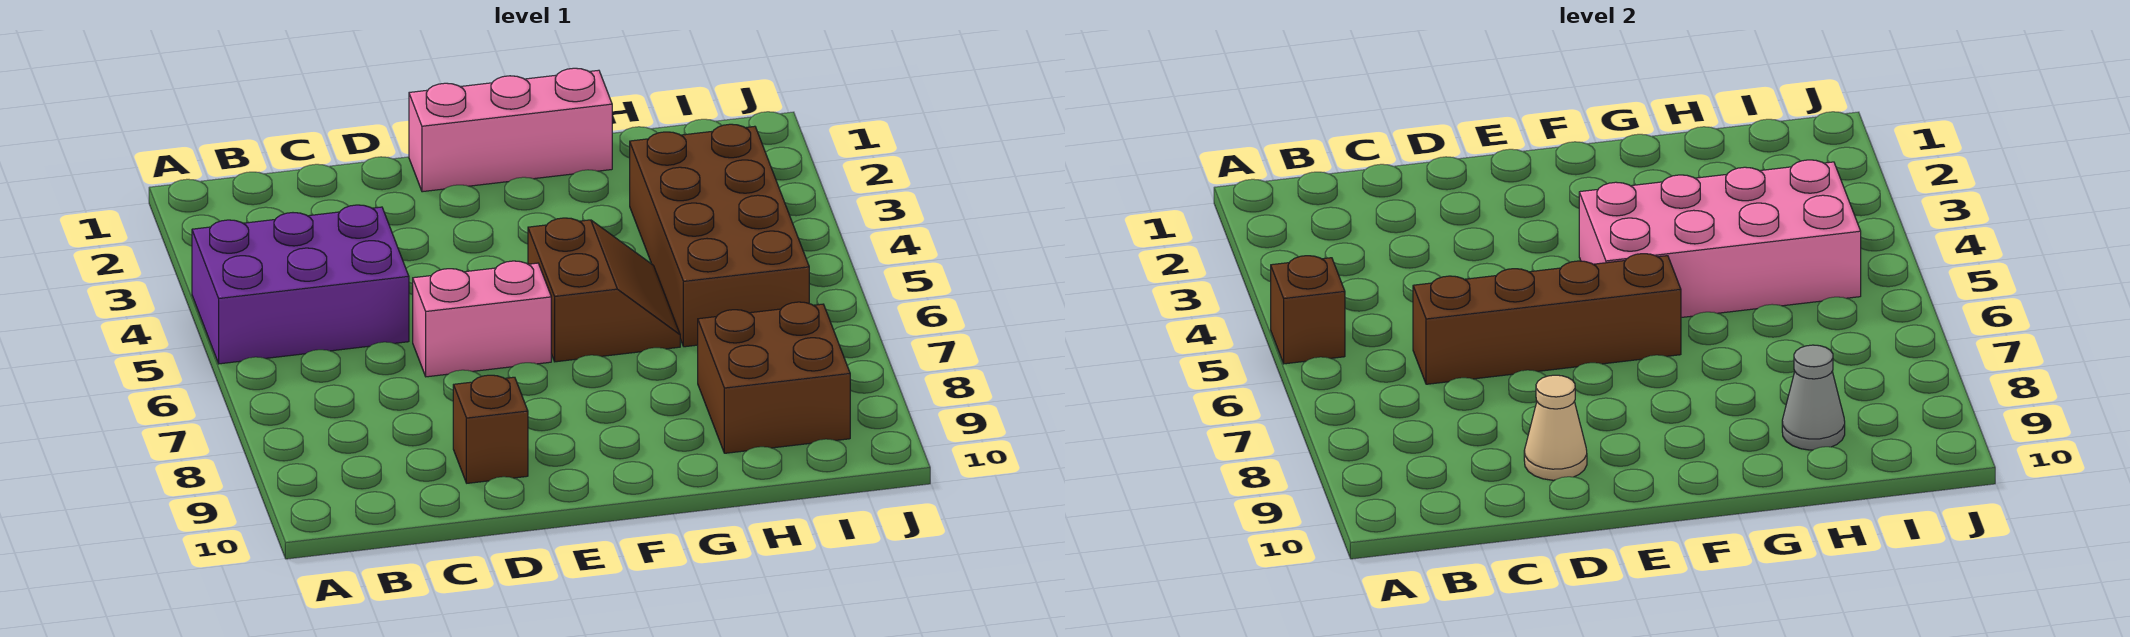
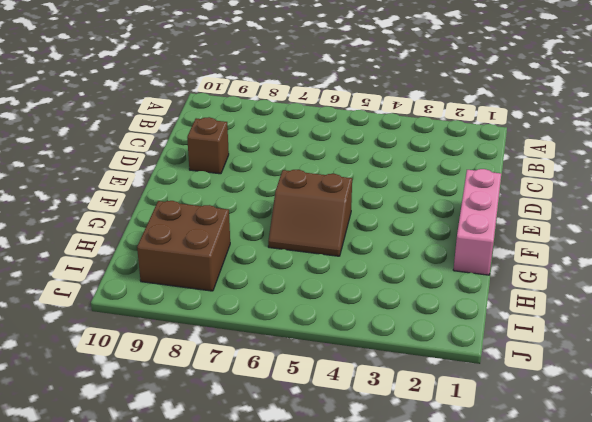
none -> purple brick A4:C5 level 1
none -> pink brick D6:E6 level 1
none -> brown brick H3:I6 level 1

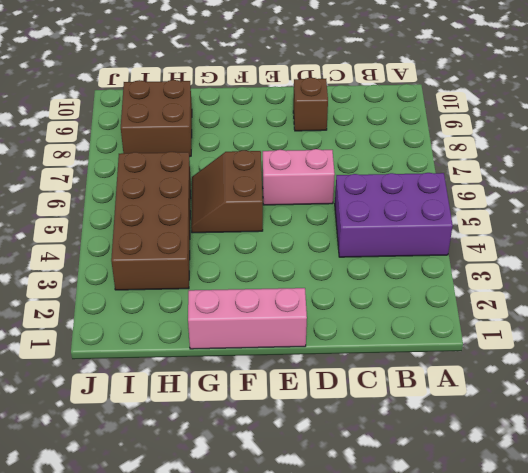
none -> brown brick A5 level 2
none -> brown brick C6:F6 level 2
none -> tan cone D9 level 2

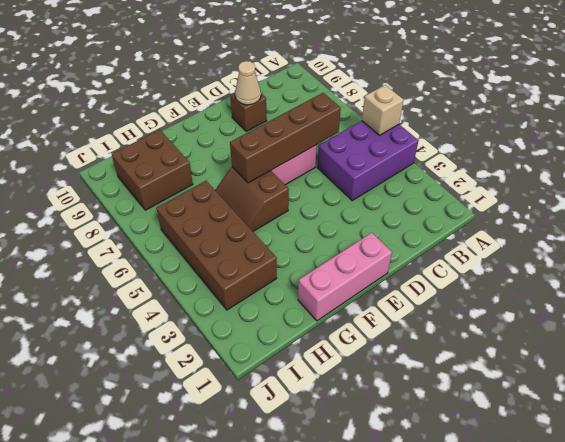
tan brick A5 level 2 -> brown brick A5 level 2
none -> pink brick F4:I5 level 2
none -> grey cone H9 level 2

